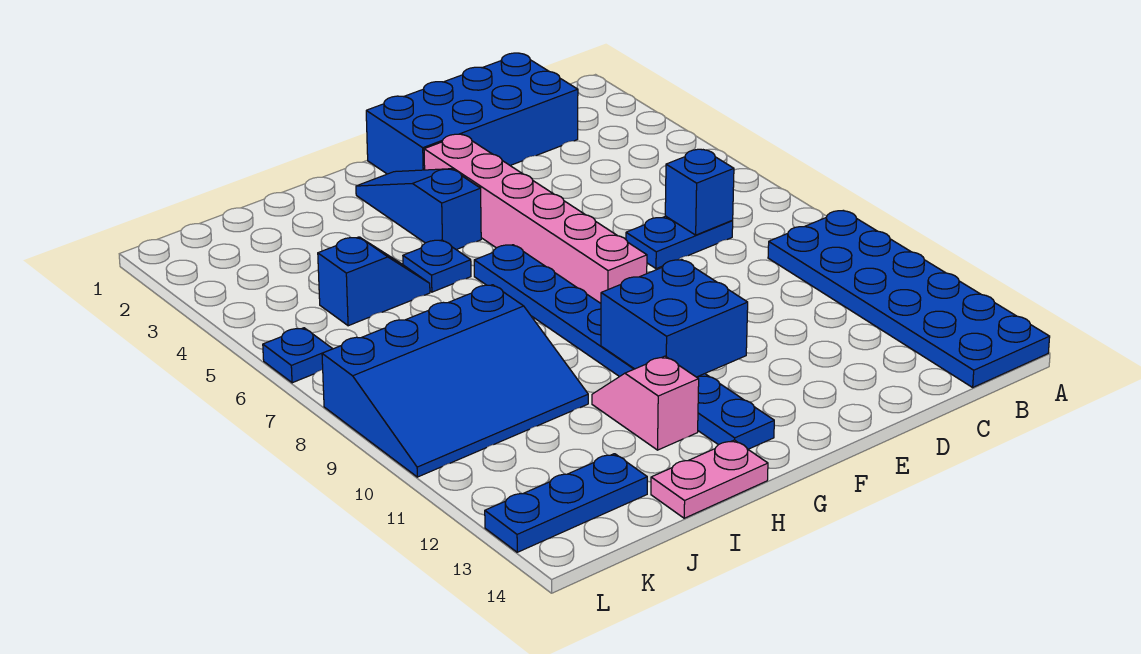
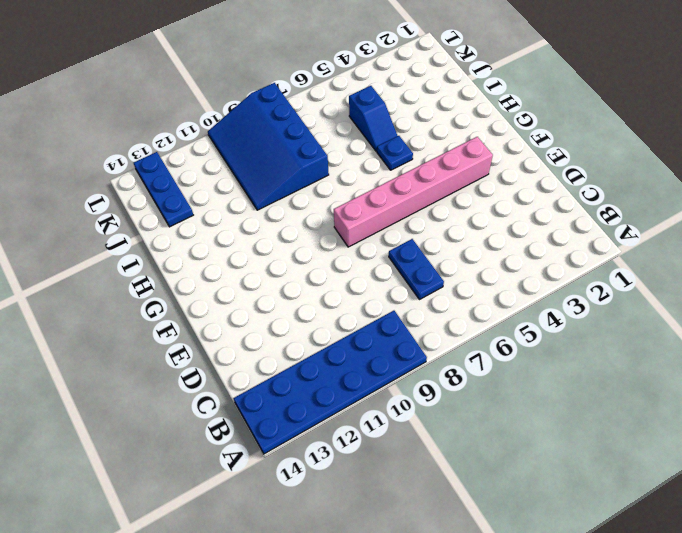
none -> blue brick C1:F2 level 1
none -> blue slope G2:G4 level 1 top 4
none -> blue plate G6:G13 level 1

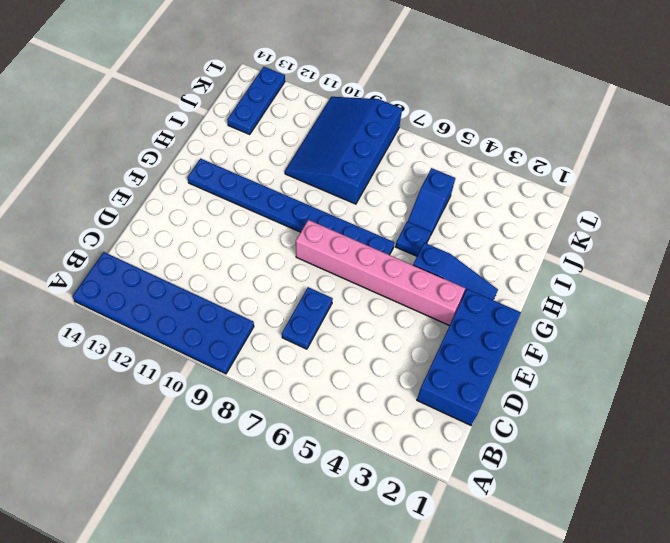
none -> pink slope H11:H12 level 1 top 12
none -> pink plate H14:I14 level 1
none -> blue plate L6 level 1

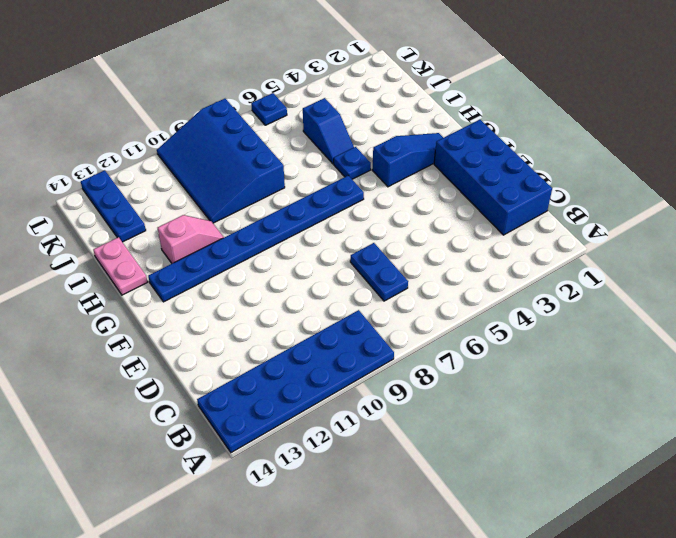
none -> pink brick F3:F8 level 1
none -> blue brick C7 level 2
none -> blue brick F10:G11 level 2

